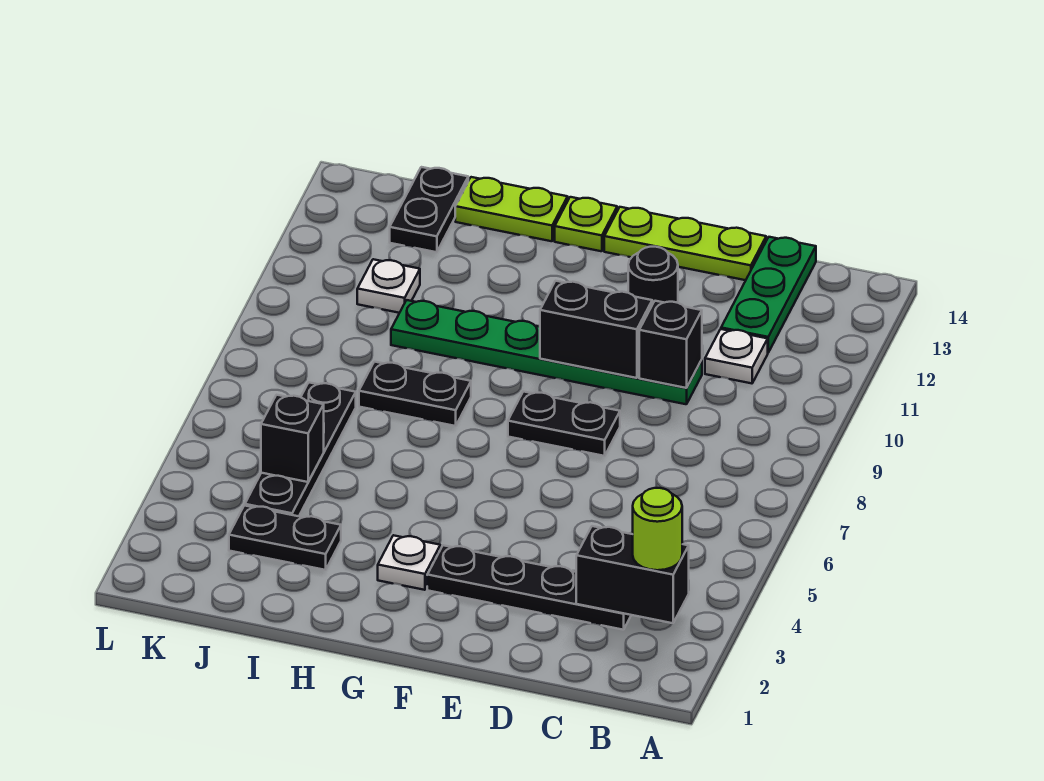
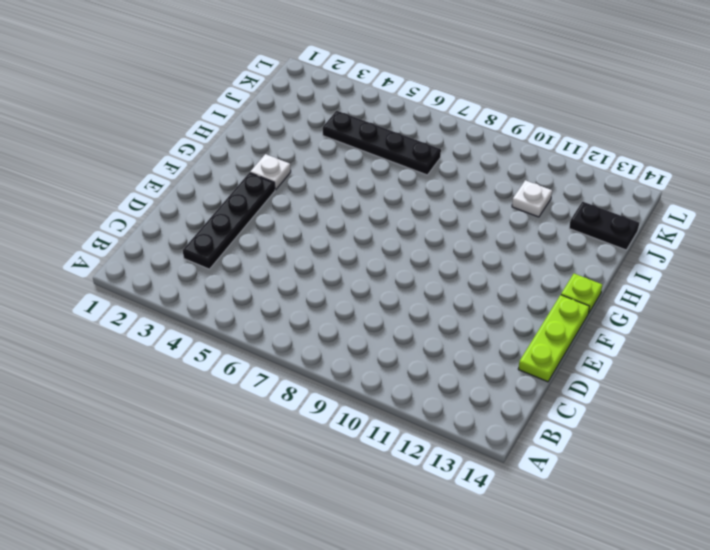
none -> white plate C11 level 1
none -> green plate C12:C14 level 1
none -> green plate D10:I10 level 1

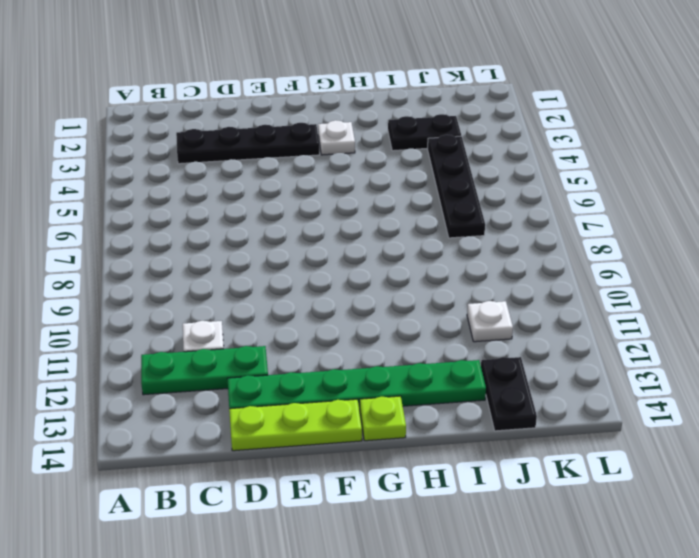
green plate B12:D12 level 1 -> green plate C12:C14 level 1
green plate D13:I13 level 1 -> green plate D10:I10 level 1
none -> black plate E8:F8 level 1
none -> black round brick E12 level 1
none -> black plate H8:I8 level 1

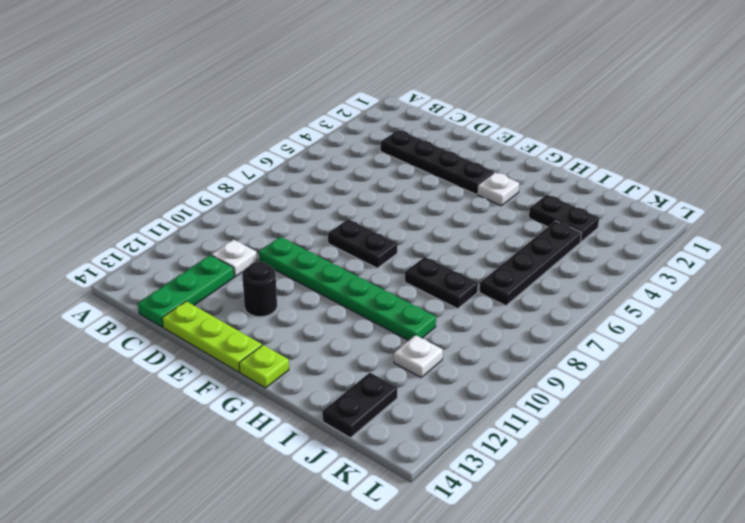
none -> lime plate H14:I14 level 1
none -> black brick B3:C3 level 2
none -> black brick D10 level 2

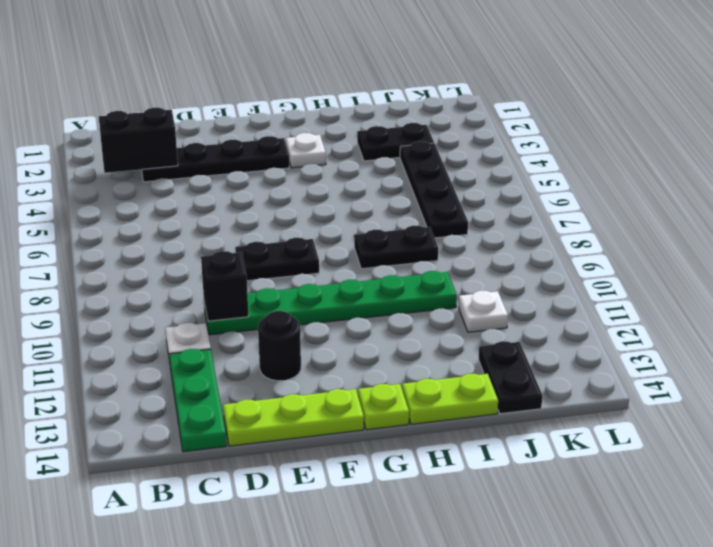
none -> black brick E10:F10 level 2
none -> black brick J5 level 2
none -> lime round brick B3 level 3

